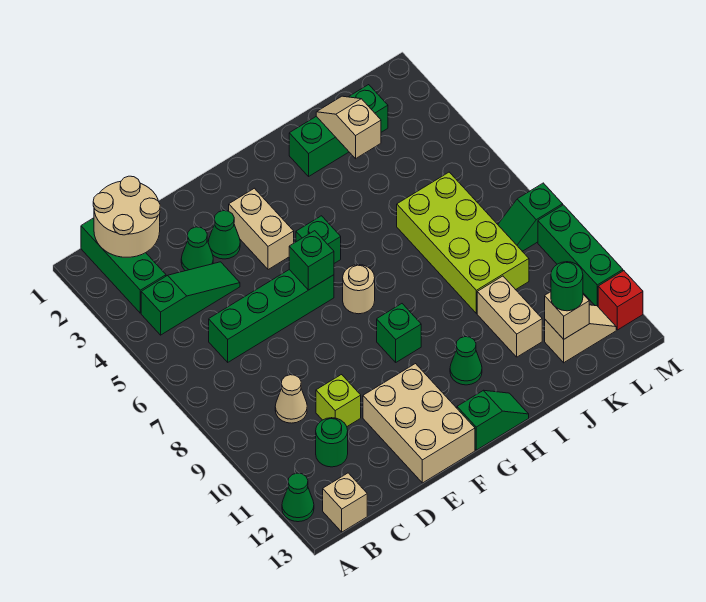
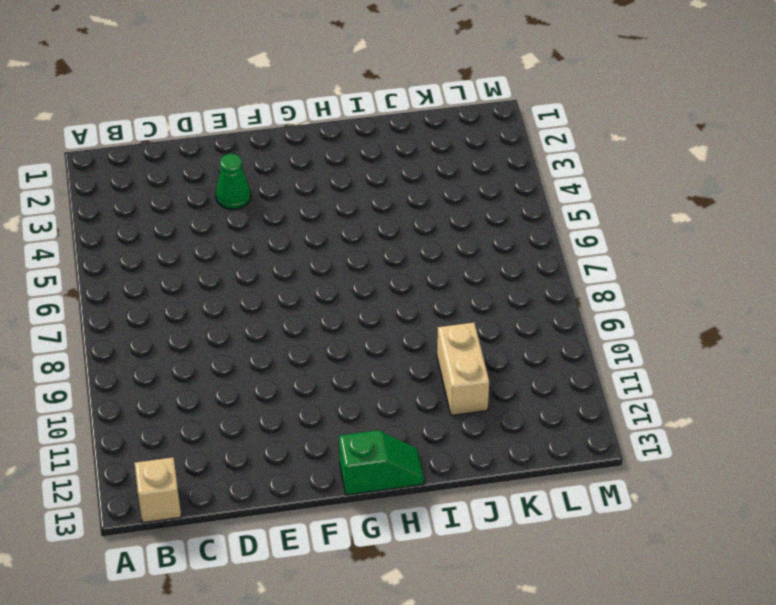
none -> green cone A12 level 1
none -> green brick B1:B3 level 1
none -> green slope B4:D4 level 1 top B

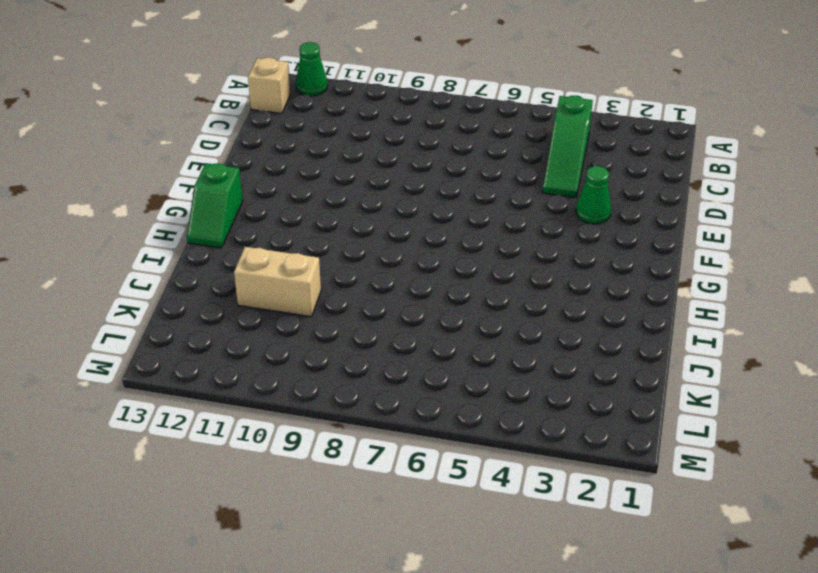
none -> green brick B1:B3 level 1
none -> green brick C6:F6 level 1
none -> tan cone C9 level 1

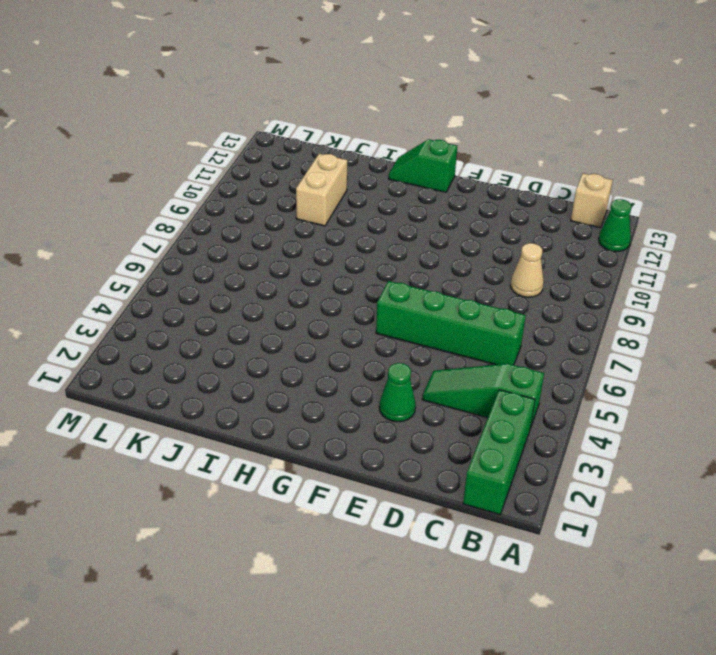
none -> green round brick C11 level 1
none -> green cone D3 level 1
none -> lime brick D10 level 1

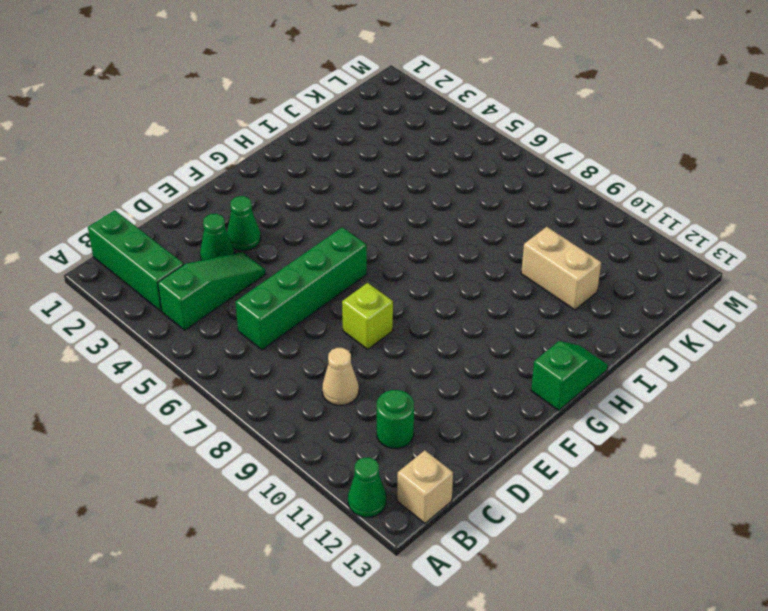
lime brick E8 level 1 -> lime brick D10 level 1
none -> tan brick E11:F13 level 1
none -> tan brick F3:F4 level 1
none -> green brick G5 level 1

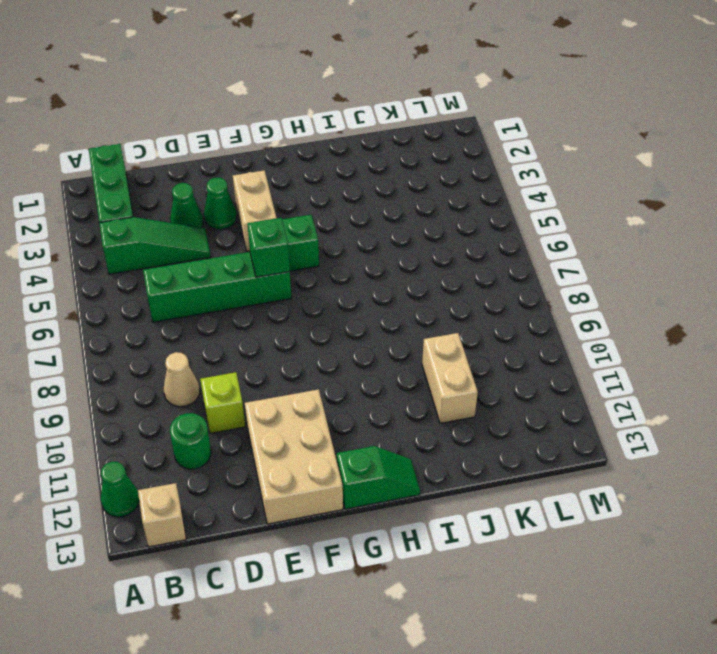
none -> tan round brick G7 level 1
none -> green brick G9 level 1
none -> green cone H11 level 1

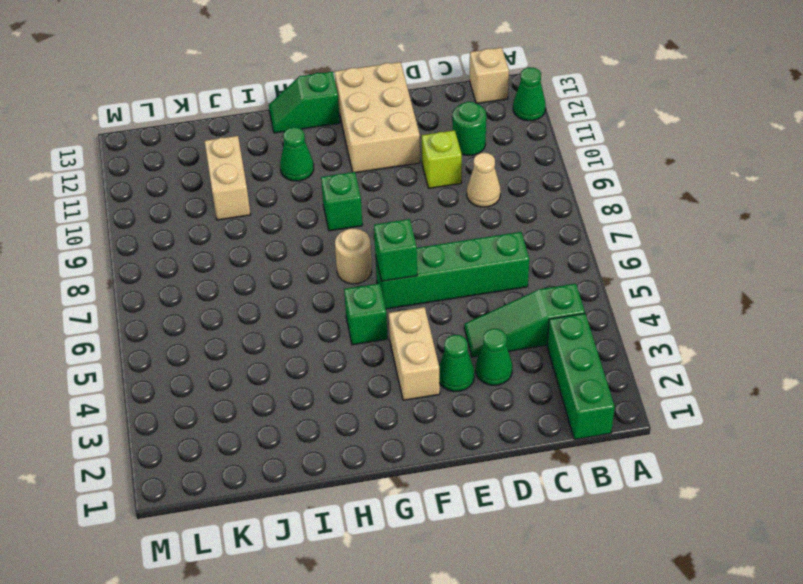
none -> green brick I2:K2 level 1
none -> lime brick J6:K9 level 1
none -> tan slope K12:L12 level 1 top K

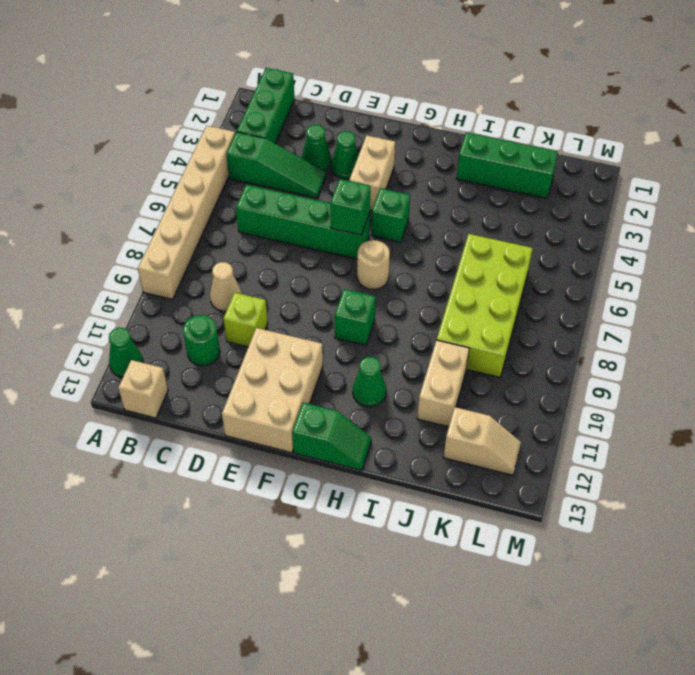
tan brick A4:A9 level 1 -> none
none -> green slope L8:M8 level 1 top M
none -> green brick M9:M11 level 1
none -> red brick M12 level 1

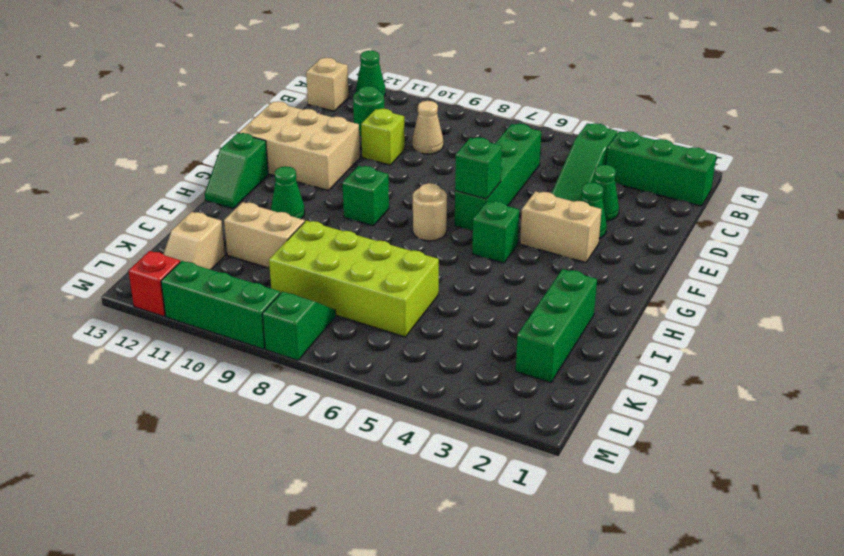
none -> tan round brick B1:C2 level 2
none -> tan slope J2:J3 level 2 top 3
none -> tan brick K12 level 2

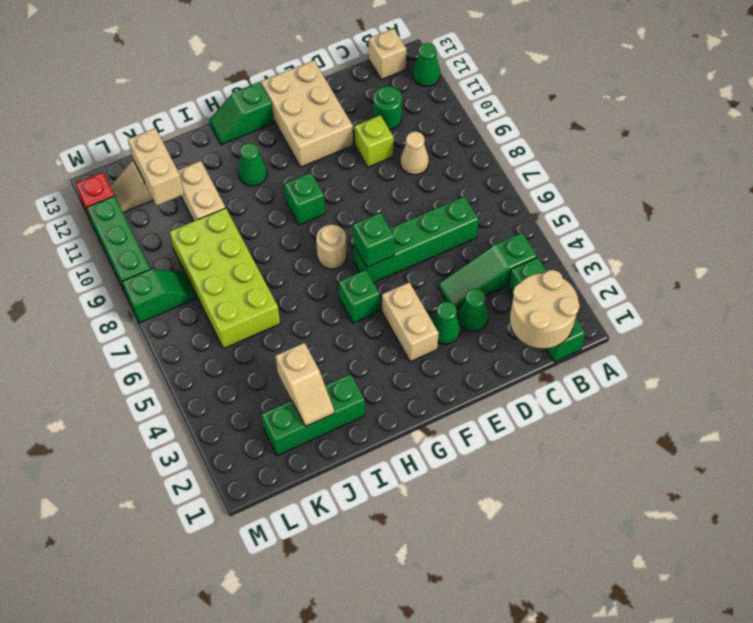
tan brick K11:K12 level 2 -> tan brick K12 level 2
none -> green round brick K12 level 3

